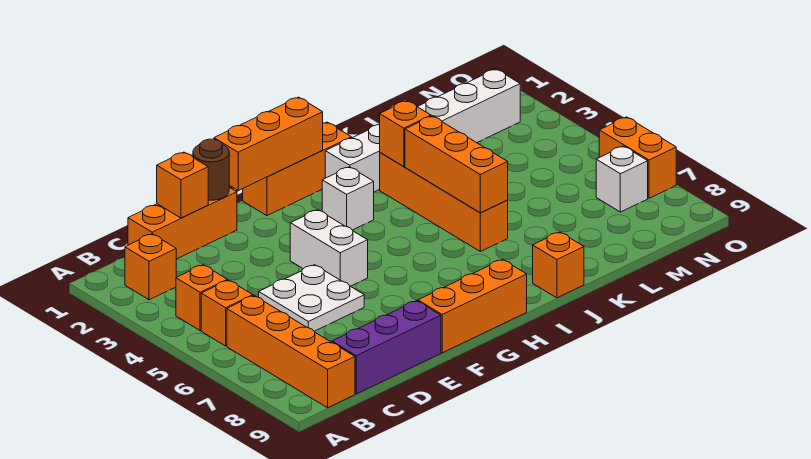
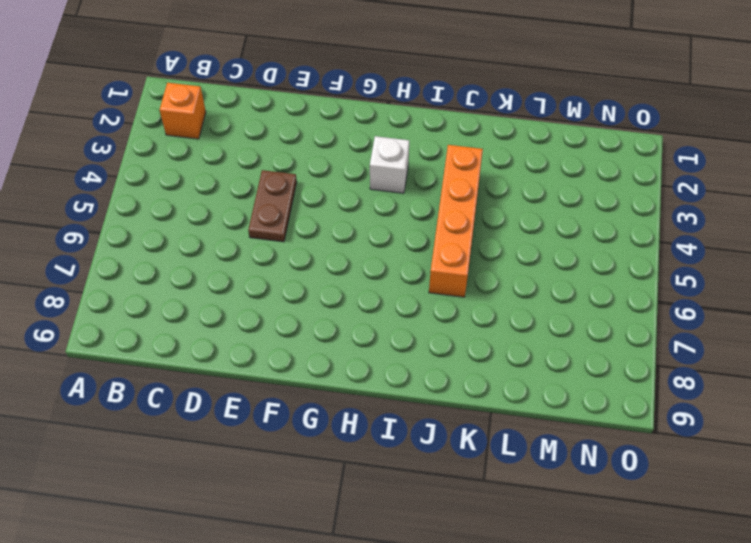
brown plate E4:E5 level 1 -> white plate D5:E6 level 1
none -> orange brick B4 level 1
none -> orange brick B5 level 1
none -> orange brick B6:B9 level 1

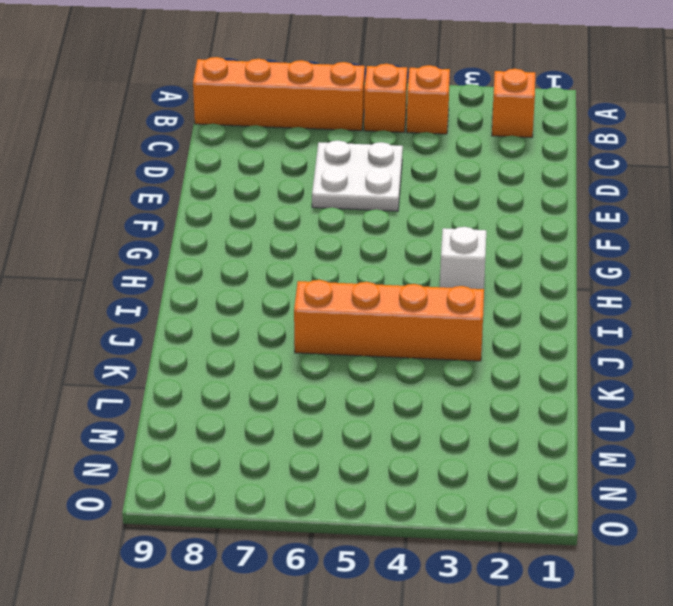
none -> orange brick C1:E1 level 1
none -> purple brick C9:E9 level 1
none -> white brick F4:F5 level 1

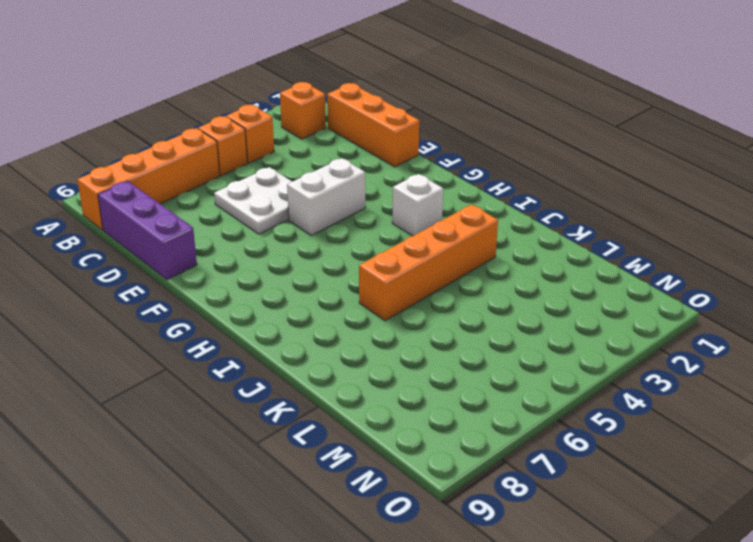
none -> orange brick F9:H9 level 1
none -> orange brick G1:I1 level 1
none -> white brick I2:N2 level 1

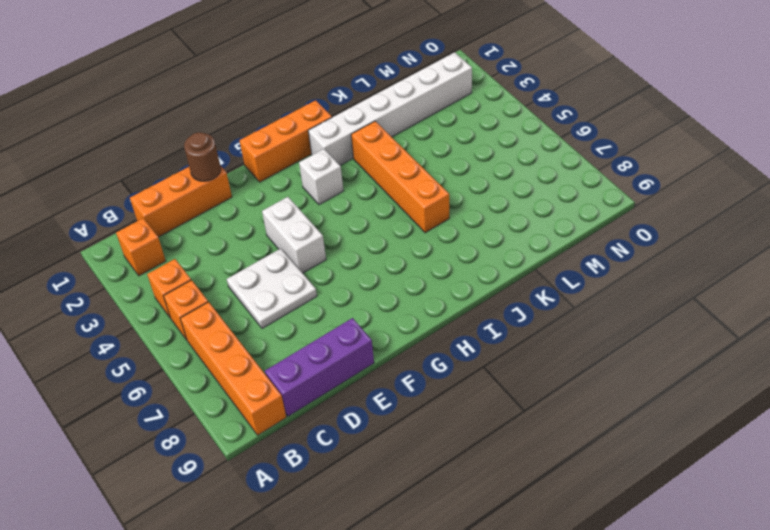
none -> orange brick F9:H9 level 1
none -> orange brick J9 level 1
none -> white brick N7 level 1

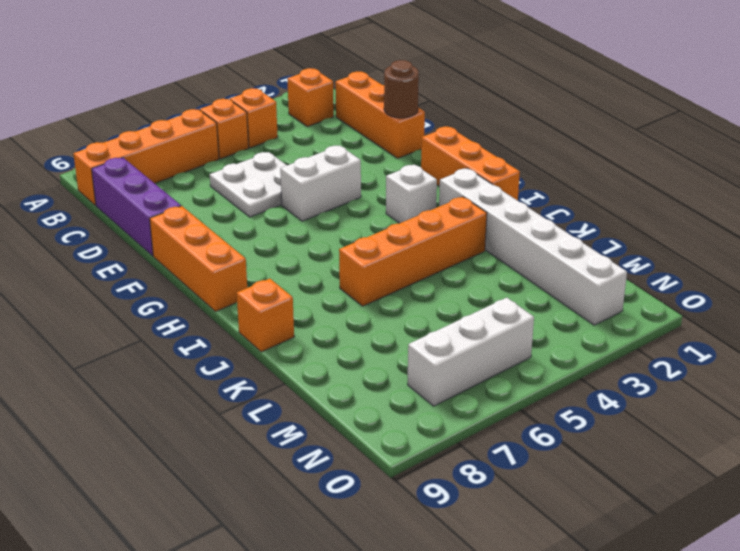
white brick N5:N7 level 1 -> white brick N7 level 1
none -> orange brick O6:O7 level 1
none -> orange brick D1 level 2
none -> orange brick F1:H1 level 2

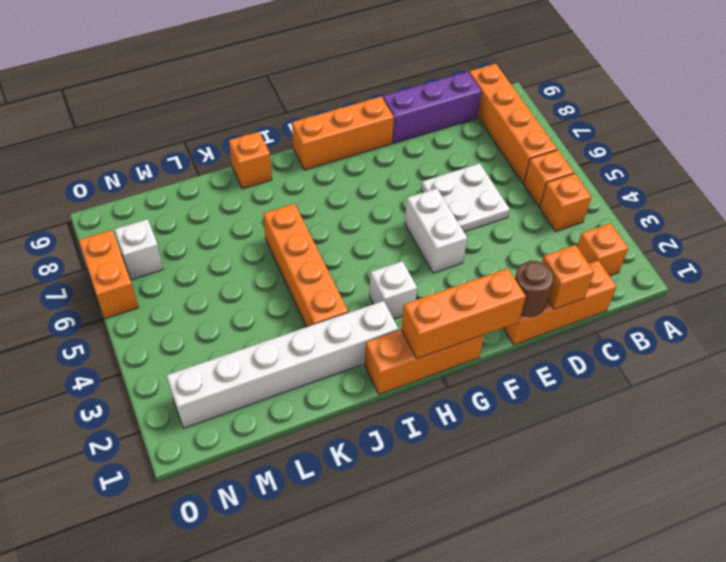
none -> orange brick J3 level 2
none -> orange brick J4:J6 level 2

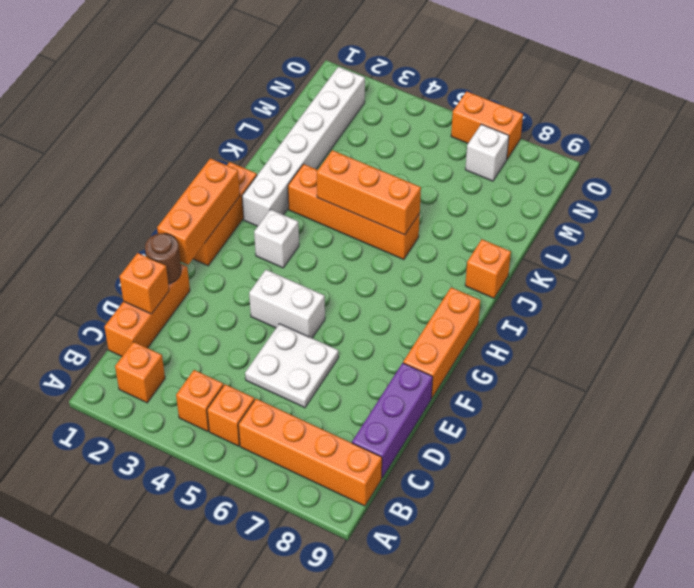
none -> orange brick J3 level 2

